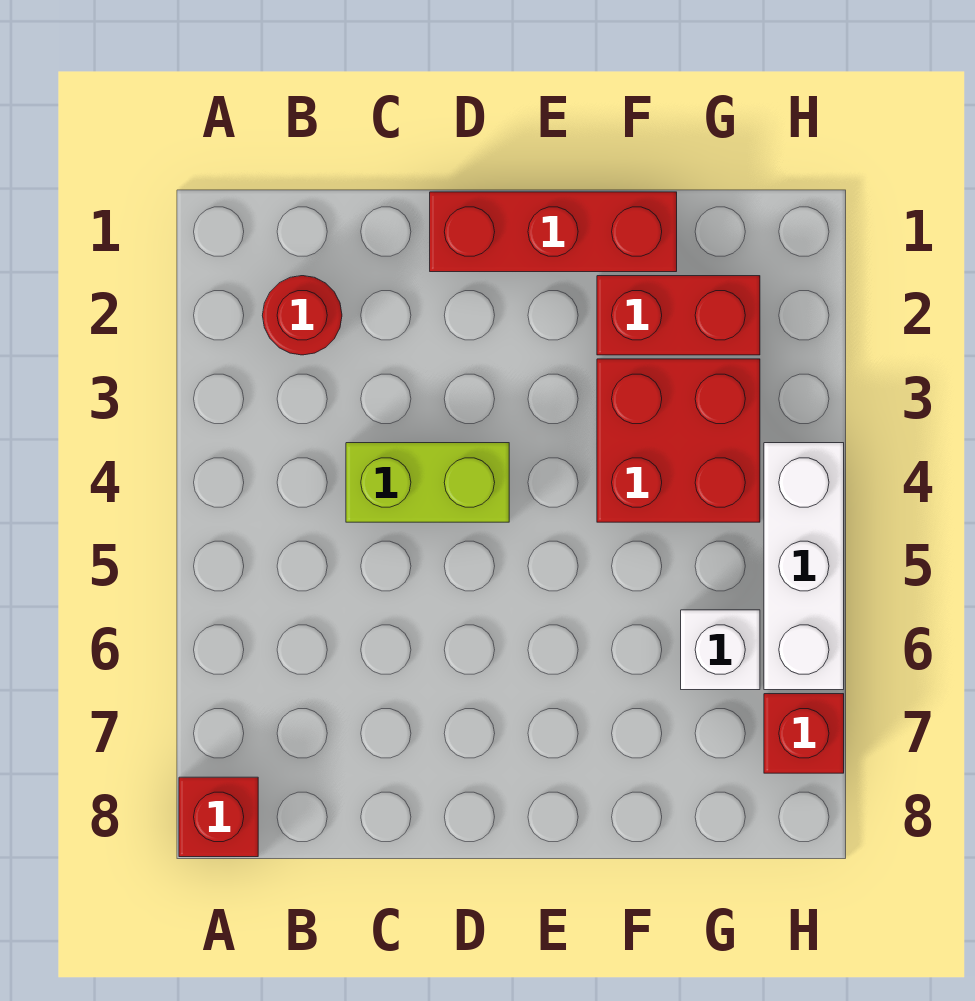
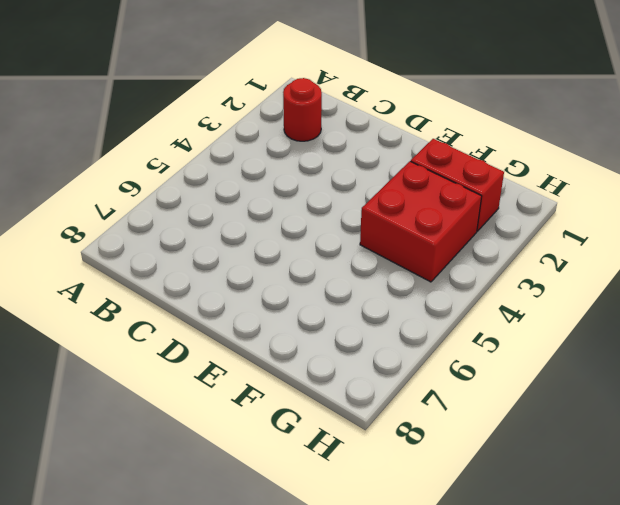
none -> red brick A8 level 1
none -> lime brick C4:D4 level 1

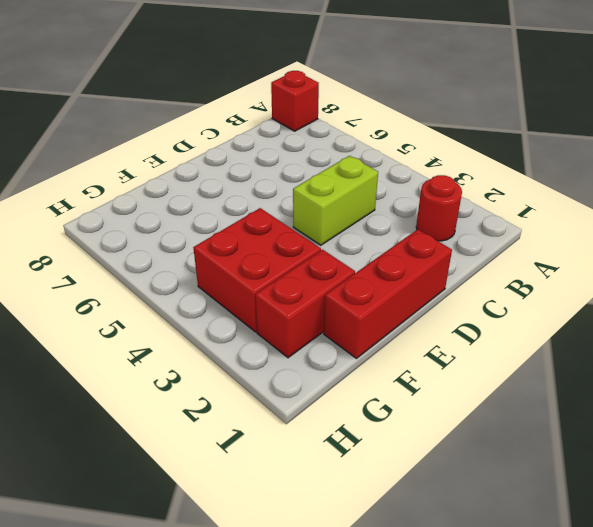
none -> white brick G6 level 1
none -> white brick H4:H6 level 1

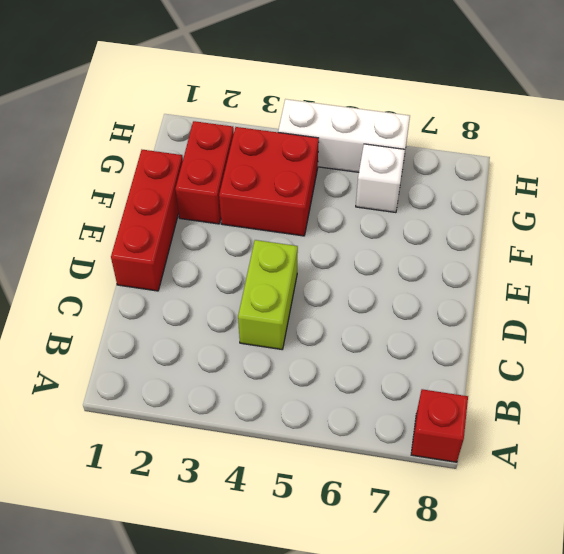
none -> red round brick B2 level 1
none -> red brick H7 level 1

